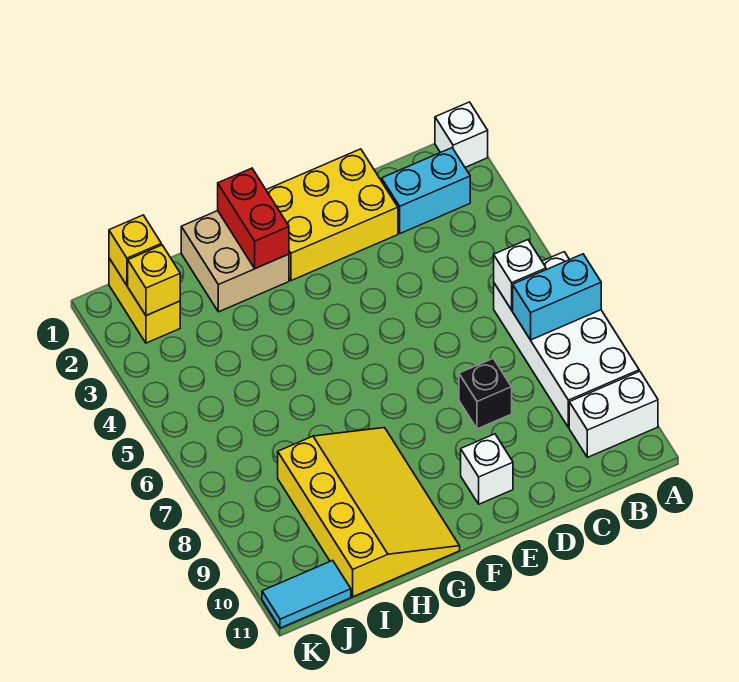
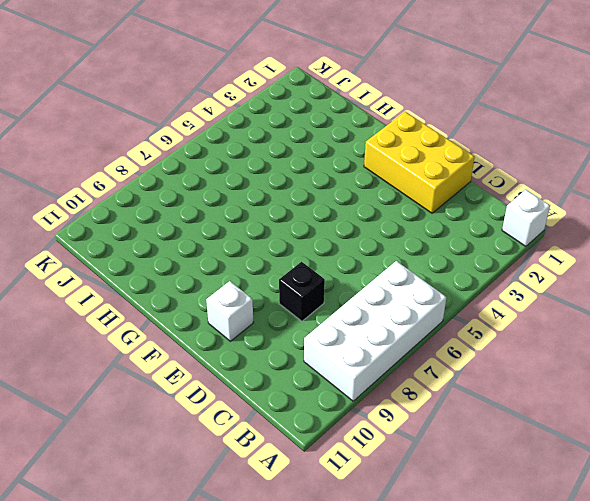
none -> white brick A10:B10 level 1
none -> cyan brick B2:C2 level 1
none -> tan brick G1:H2 level 1

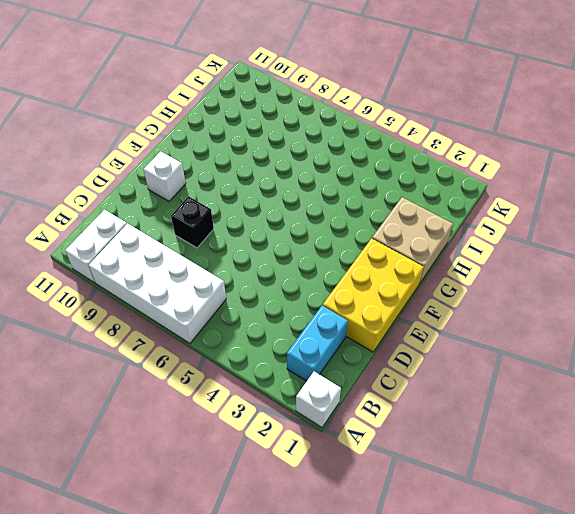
none -> yellow slope G8:I11 level 1 top I
none -> yellow brick J1:J2 level 1
none -> cyan tile J11:K11 level 1

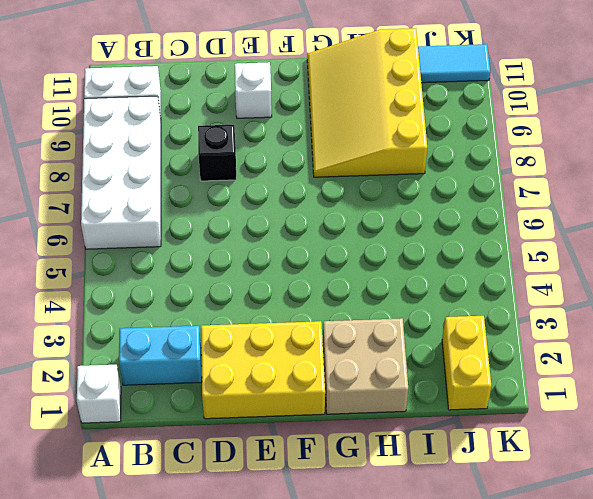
none -> cyan brick A7:B7 level 2
none -> white brick B6 level 2
none -> red brick G1:G2 level 2

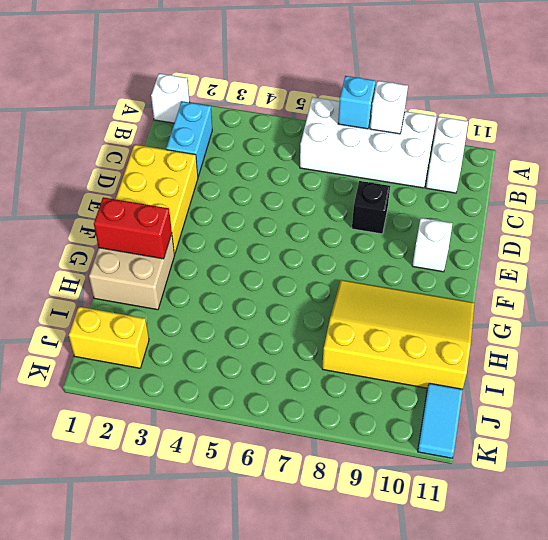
cyan brick A7 level 2 -> cyan brick A7:B7 level 2
white brick A8 level 2 -> white brick B6 level 2
none -> yellow brick J1 level 2
none -> yellow brick J2 level 2

